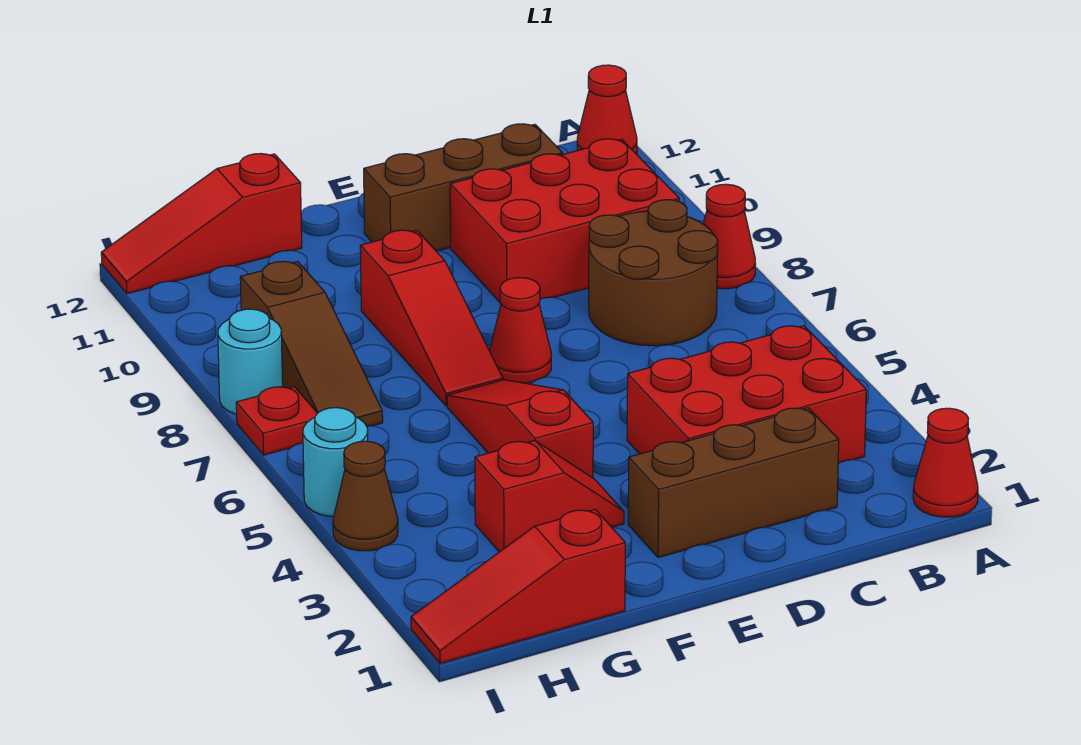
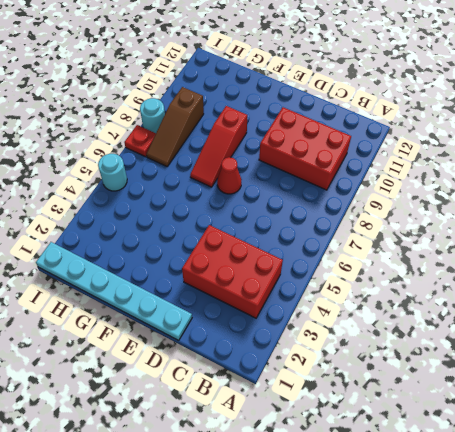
cyan plate D1:I1 level 1 -> red slope G1:I1 level 1 top G
none -> red cone A1 level 1
none -> red cone A8 level 1
none -> red cone A12 level 1

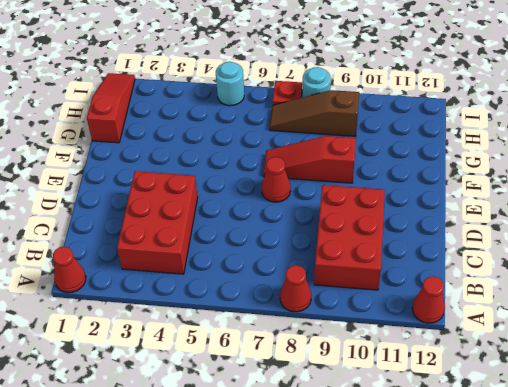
none -> brown round brick B7:C8 level 1
none -> brown brick C2:E2 level 1
none -> brown brick C11:E11 level 1

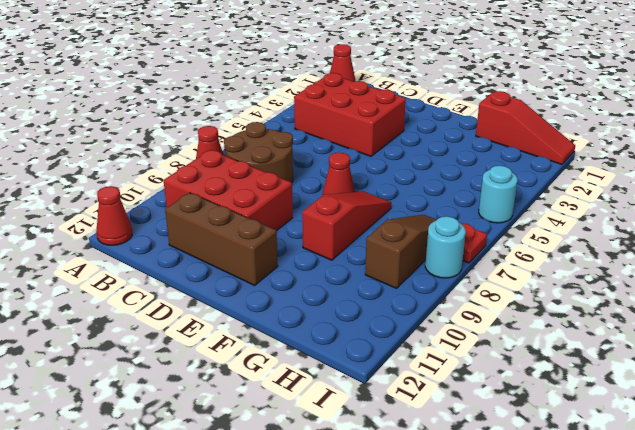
none -> brown brick C2:E2 level 1
none -> red slope F3:G3 level 1 top G
none -> red slope F4:F6 level 1 top 4

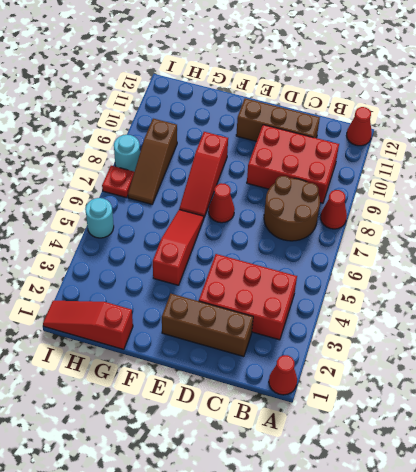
none -> red slope F3:G3 level 1 top G
none -> red slope G12:I12 level 1 top G
none -> brown cone I4 level 1

